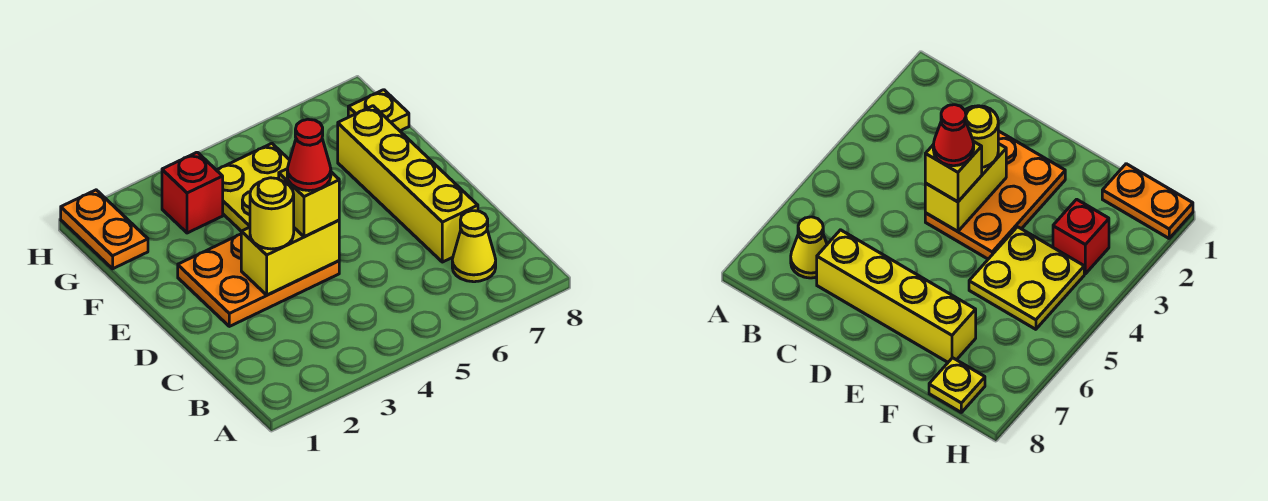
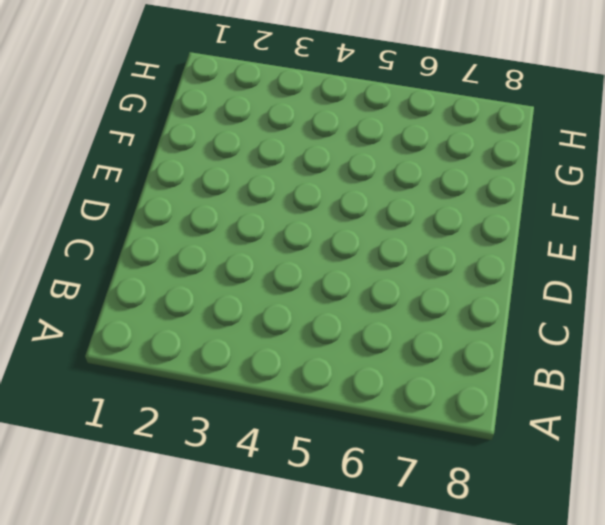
none -> yellow cone B7 level 1
none -> yellow brick C7:F7 level 1

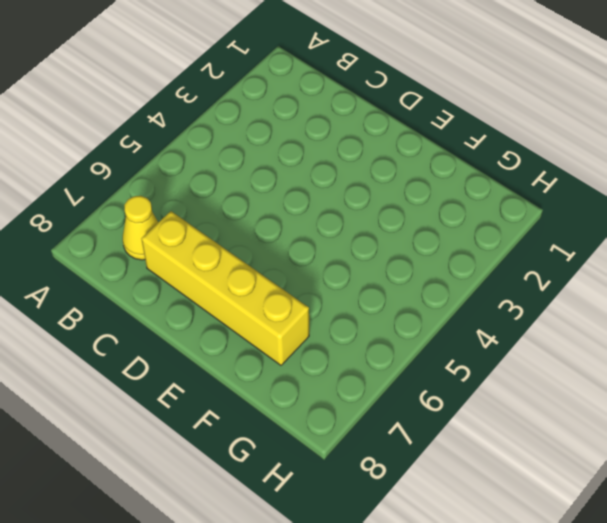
none -> orange plate D2:E4 level 1
none -> yellow plate F4:G5 level 1

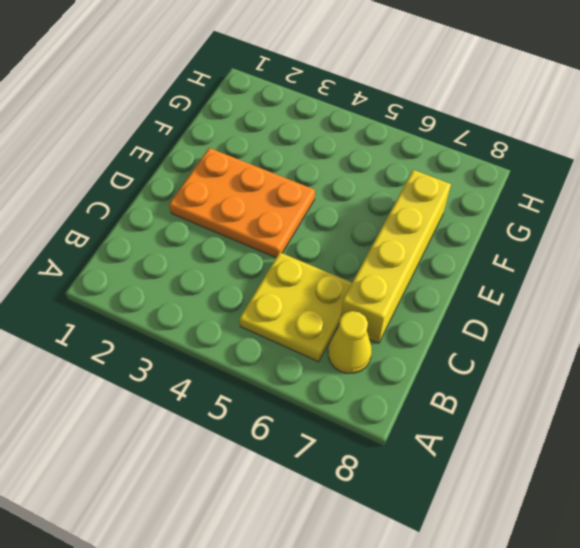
yellow plate B5:C6 level 1 -> yellow plate F4:G5 level 1
none -> orange plate G1:H1 level 1
none -> red brick G3 level 1

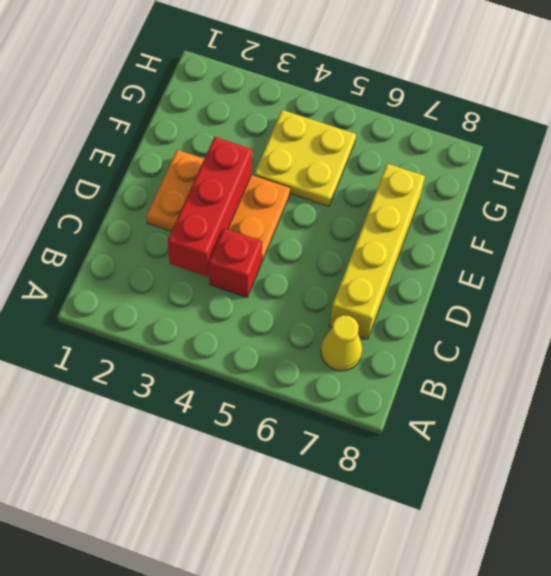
red brick C3:E3 level 2 -> yellow brick D3:D4 level 2
red brick C4 level 1 -> red brick G3 level 1
none -> orange plate G1:H1 level 1
none -> yellow plate G8 level 1

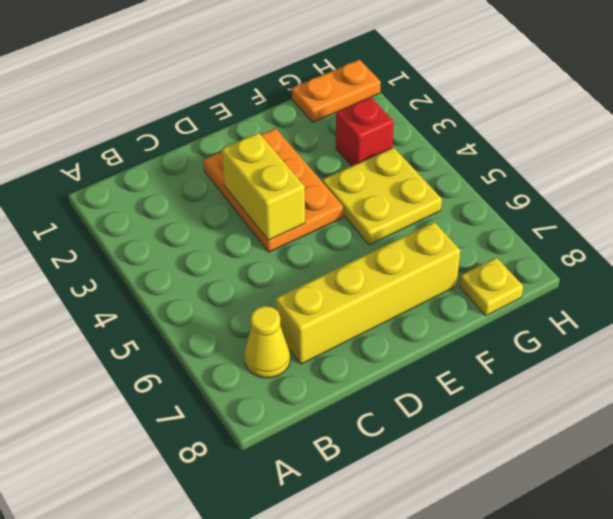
none -> yellow round brick D3 level 3
none -> yellow brick D4 level 3

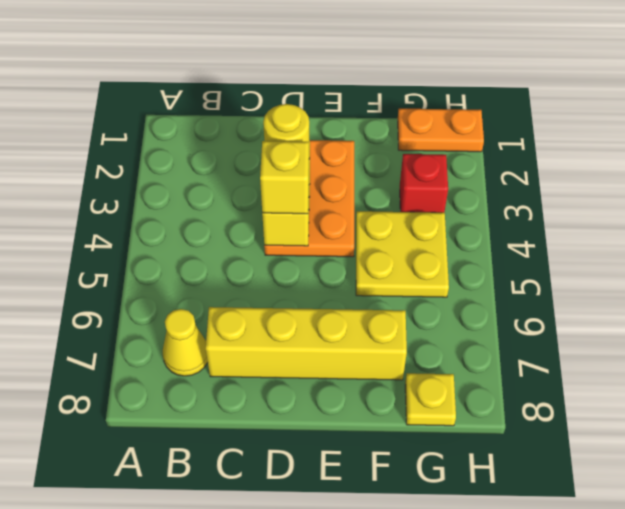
none -> red cone D4 level 4

